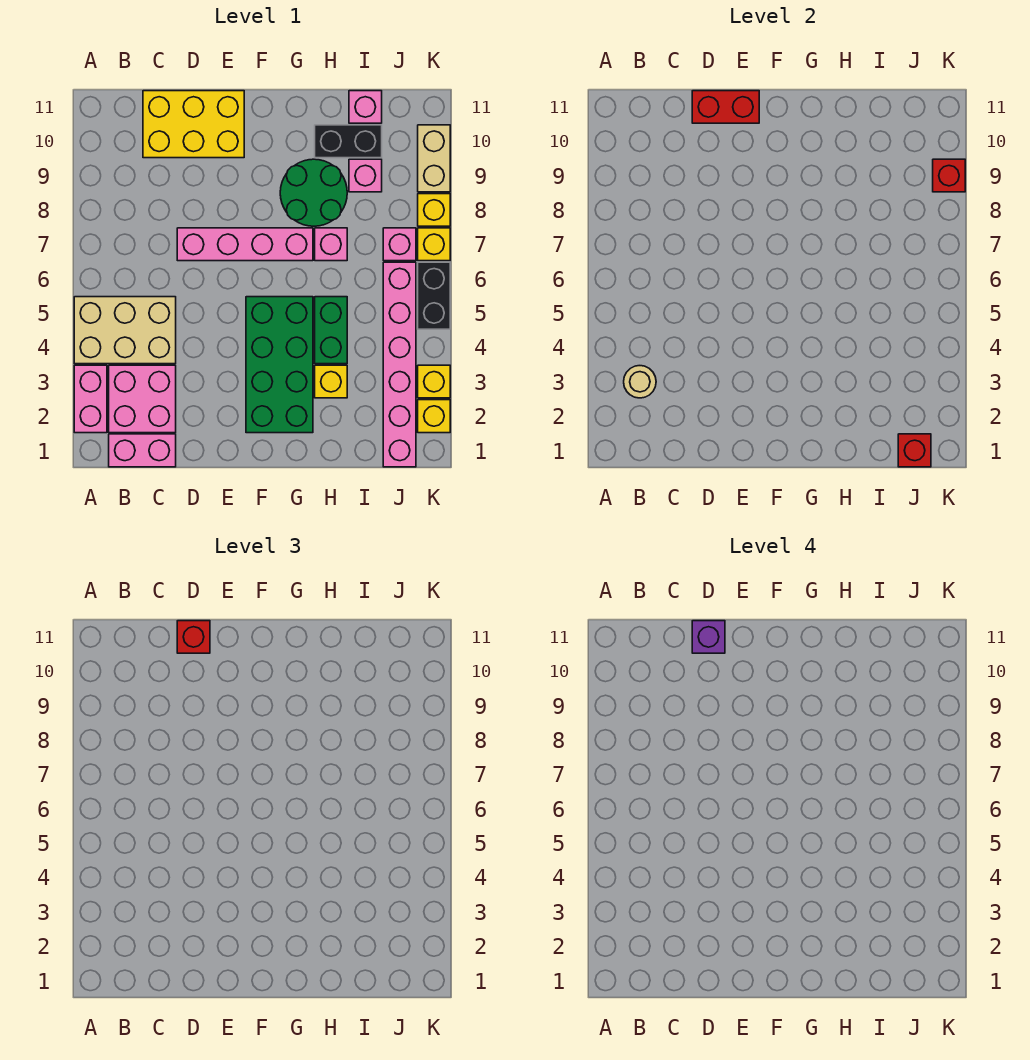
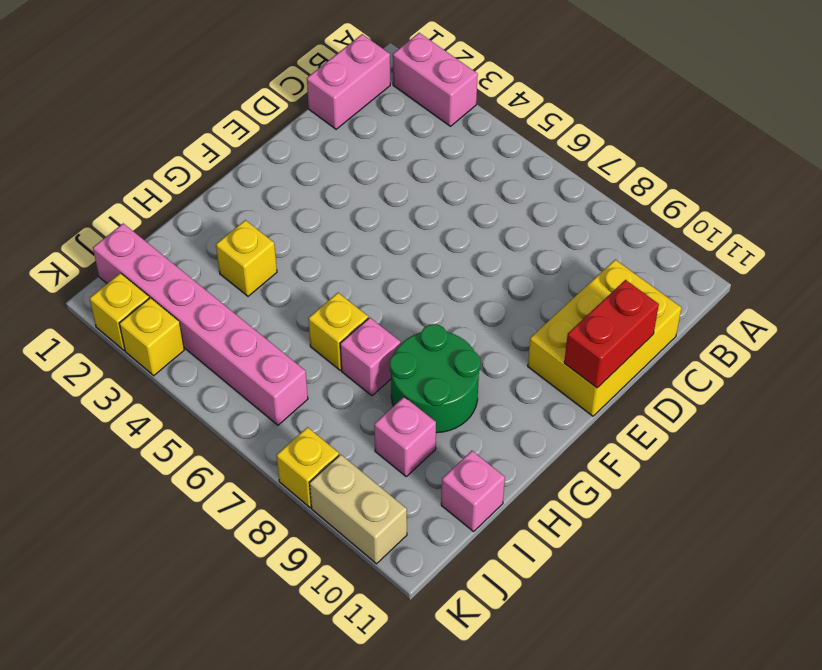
yellow brick H6 level 1 -> yellow brick K7 level 1
none -> tan brick A4:C5 level 1
none -> pink brick B2:C3 level 1
none -> pink brick D7:G7 level 1

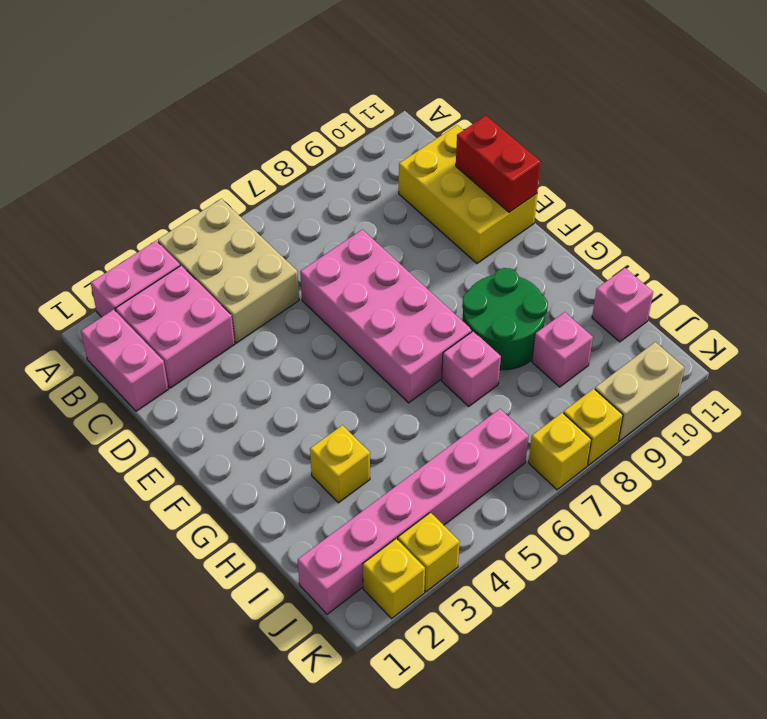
pink brick D6:G7 level 1 -> pink brick D7:G7 level 1
none -> green brick F2:G5 level 1
none -> green brick H4:H5 level 1
none -> black brick H10:I10 level 1

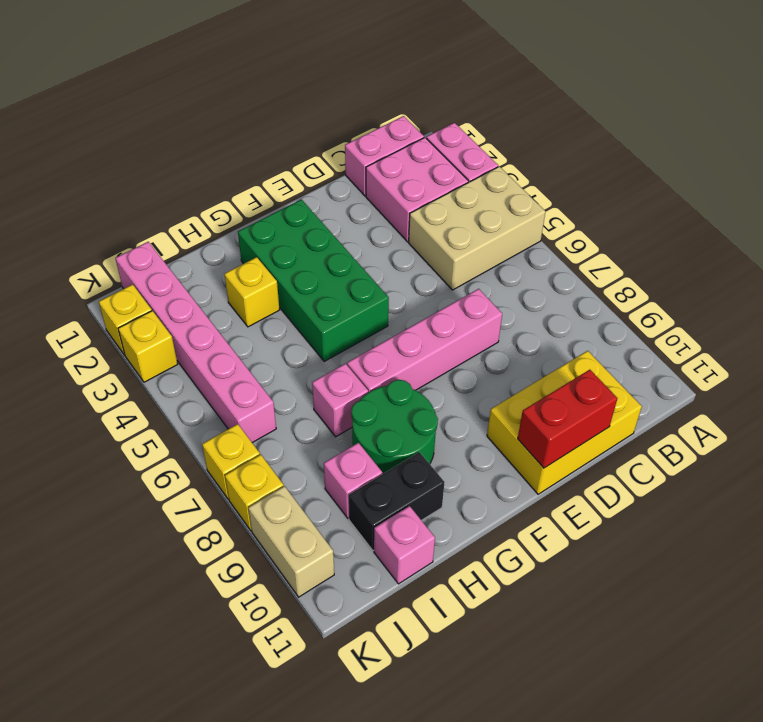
none -> green brick H4:H5 level 1
none -> pink brick J7 level 1
none -> black brick K5:K6 level 1

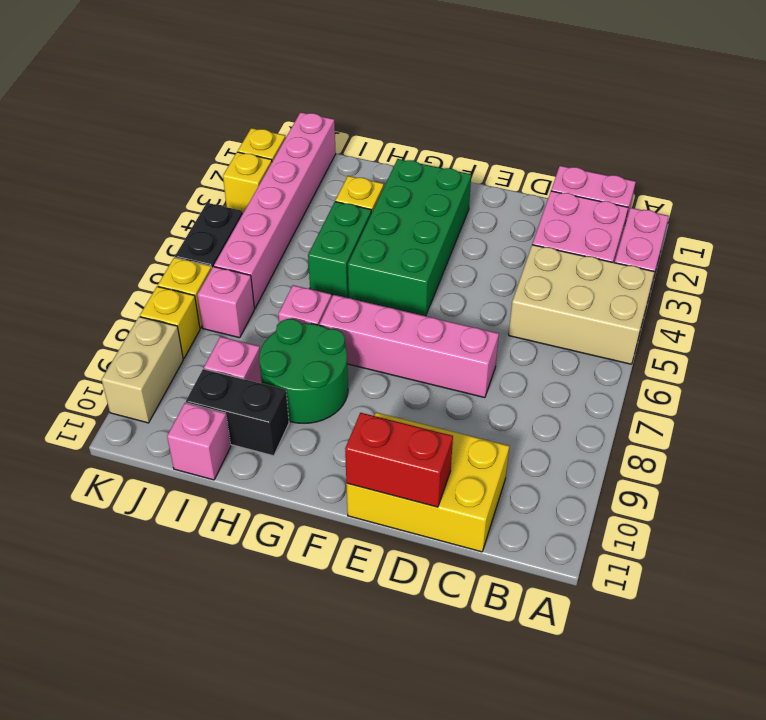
none -> tan round brick B3 level 2
none -> red brick J1 level 2
none -> red brick K9 level 2

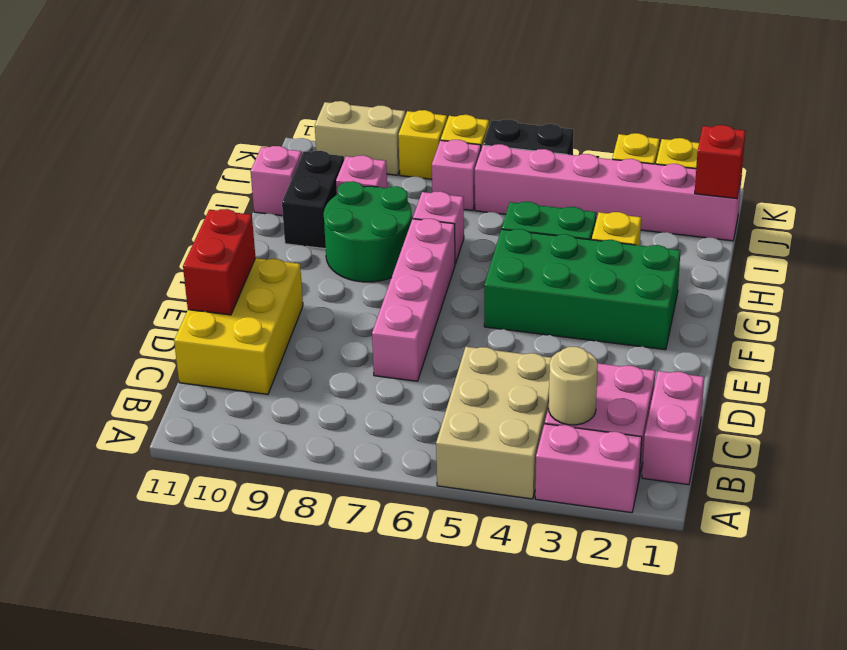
none -> red brick K9 level 2
none -> red brick D11 level 3
none -> purple brick D11 level 4

